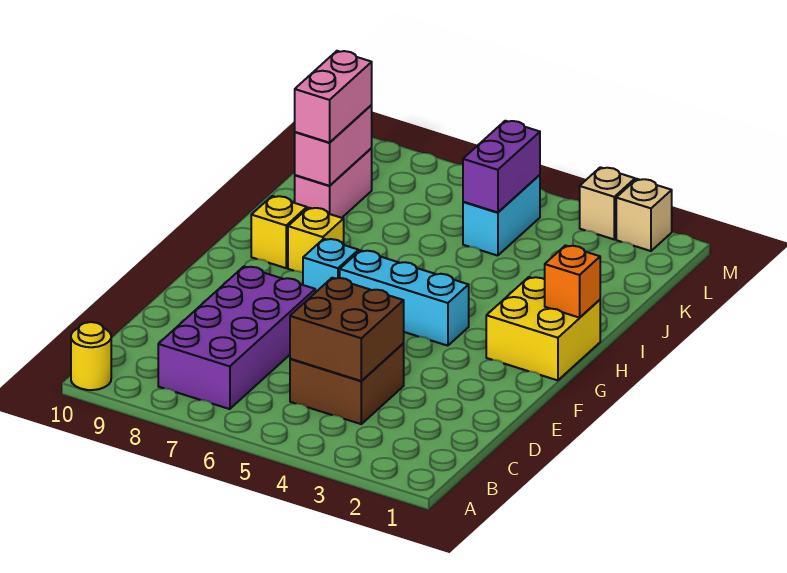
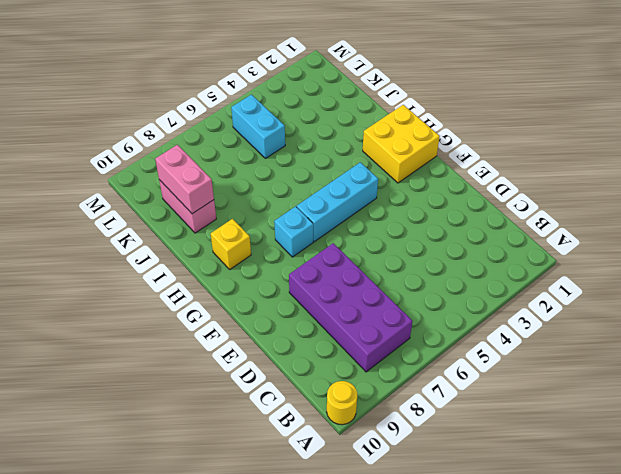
none -> brown brick C4:D5 level 1
none -> yellow brick H8 level 1
none -> tan brick M2 level 1

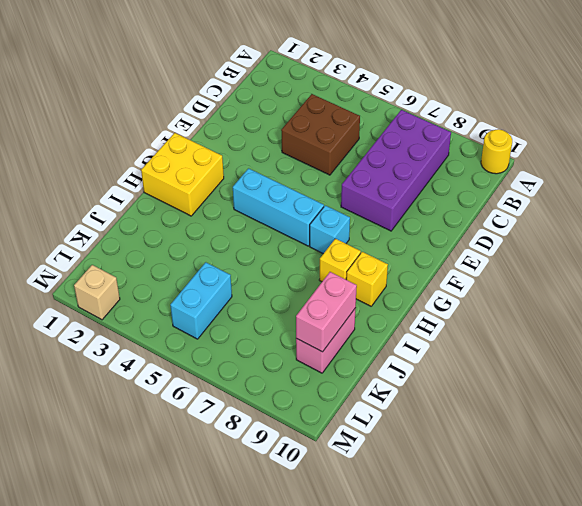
none -> tan brick M3 level 1
none -> brown brick C4:D5 level 2
none -> orange brick H1 level 2

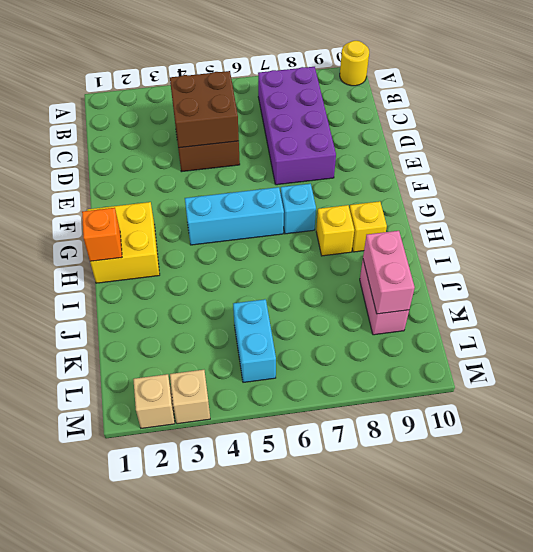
none -> purple brick K5:L5 level 2
none -> pink brick J9:K9 level 3

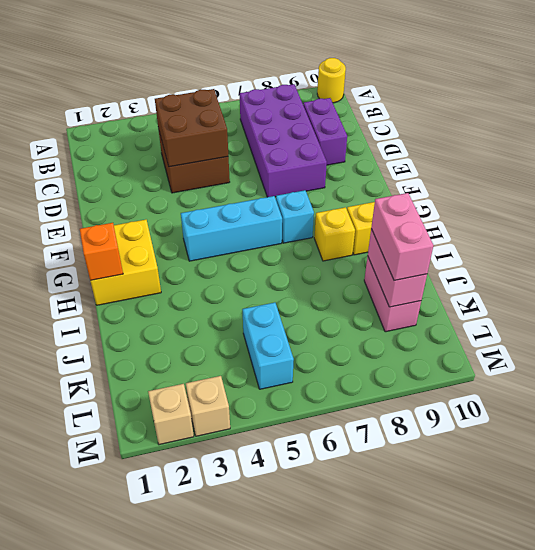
purple brick C9:D9 level 1 -> purple brick K5:L5 level 2

